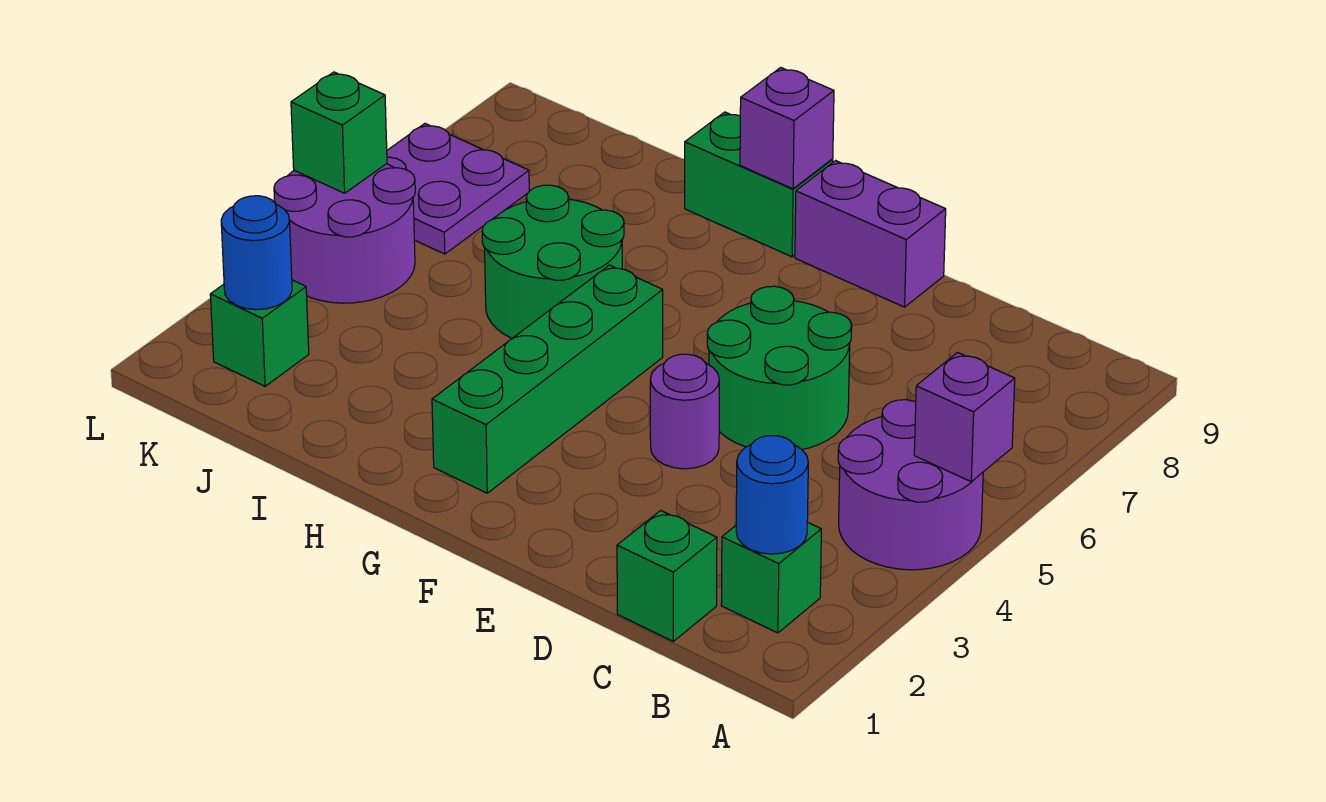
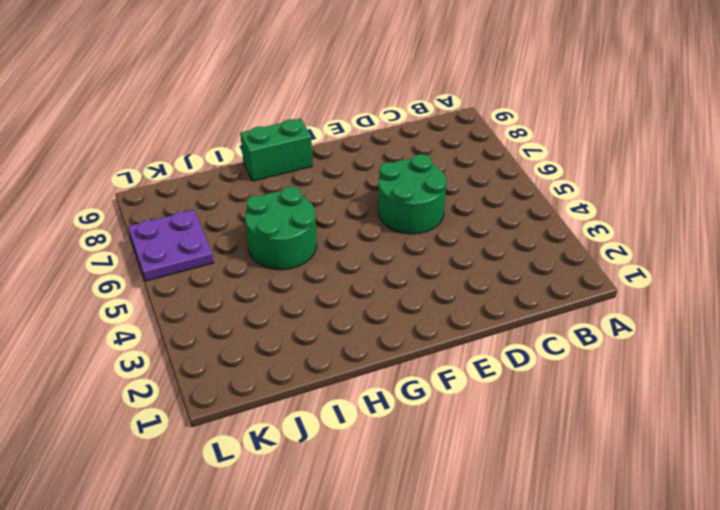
none -> purple round brick A4:B5 level 1
none -> green brick B2 level 1
none -> green brick C1 level 1

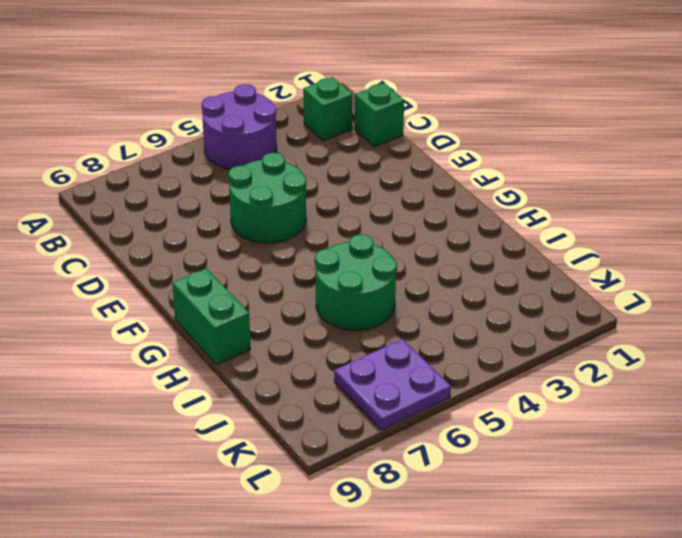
none -> purple round brick E4 level 1
none -> purple brick E9:F9 level 1
none -> green brick G2:G5 level 1

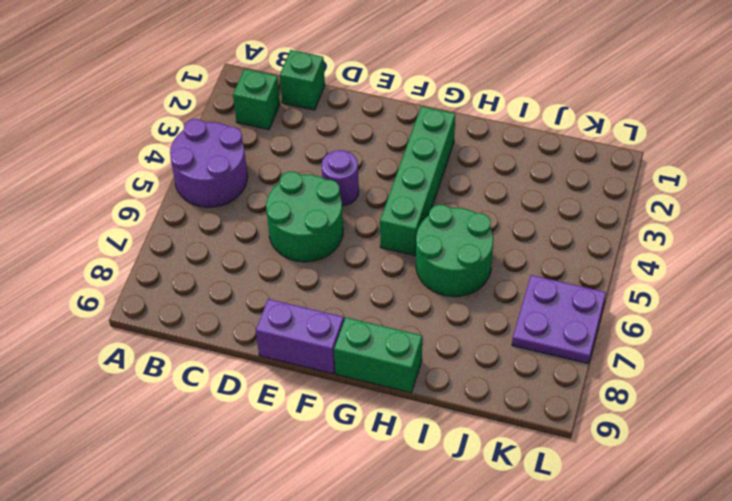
none -> green brick K2 level 1
none -> purple round brick K4:L5 level 1
none -> purple brick A5 level 2

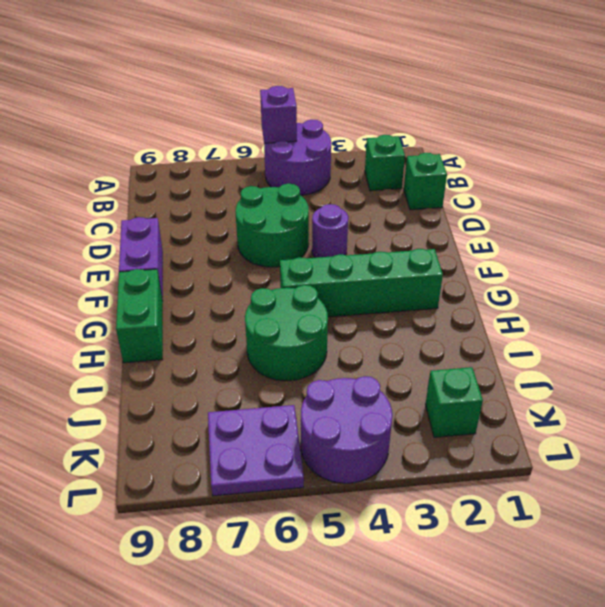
none -> blue round brick B2 level 2
none -> purple brick G9 level 2
none -> blue round brick K2 level 2

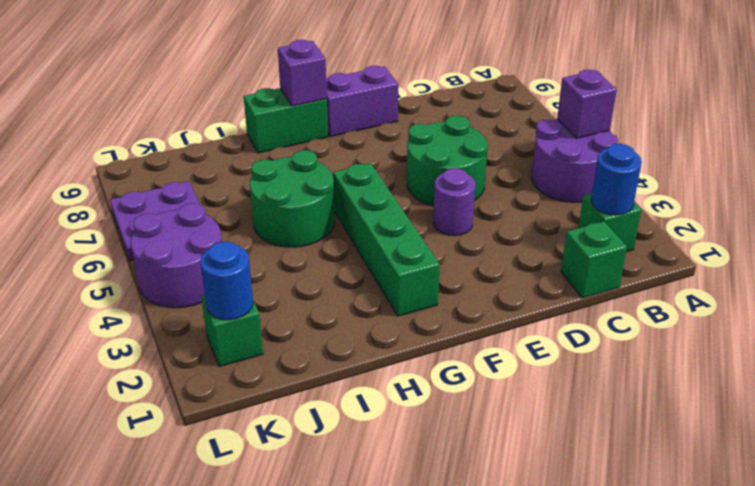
none -> green brick L5 level 2

